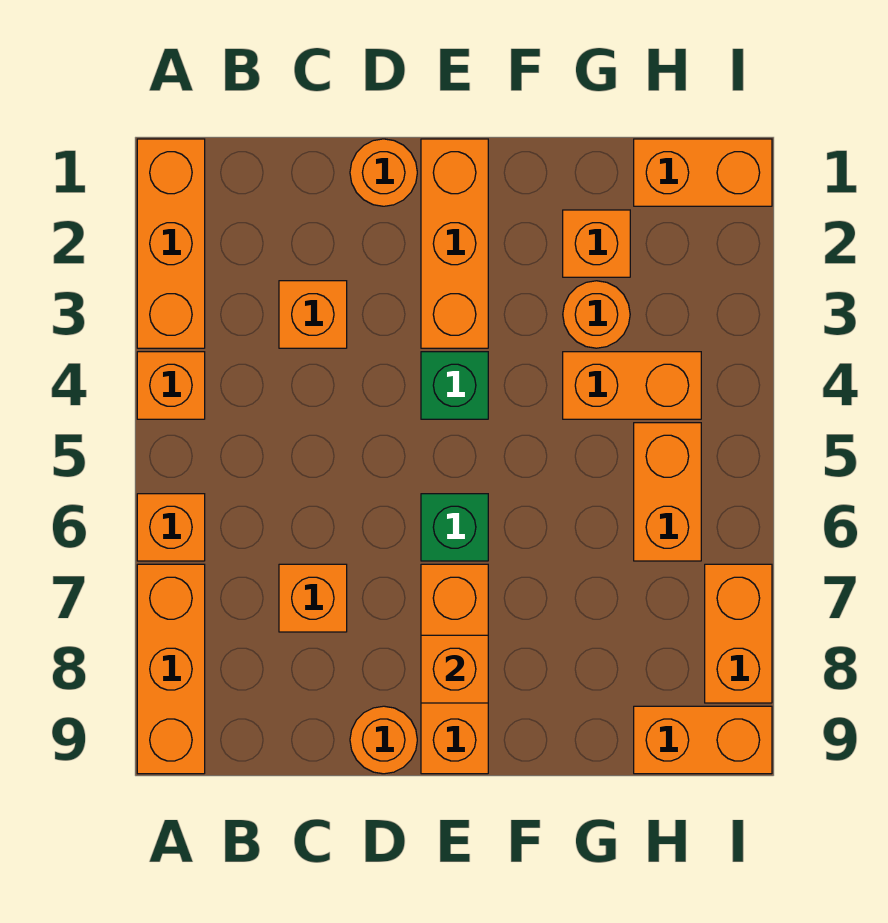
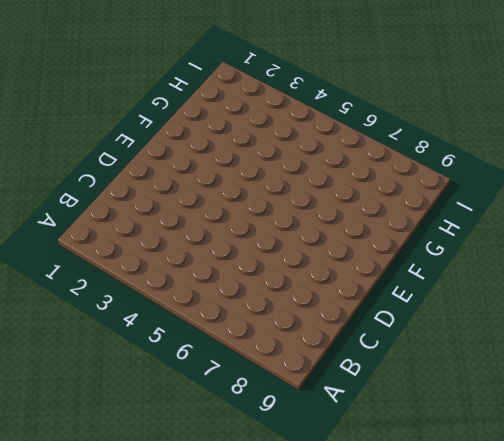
none -> orange brick A1:A3 level 1
none -> orange brick A4 level 1
none -> orange brick A6 level 1

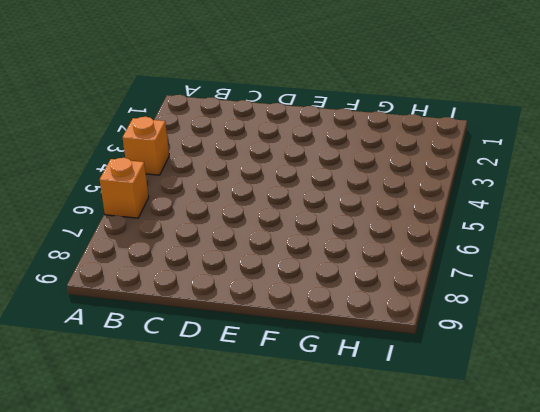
none -> orange brick A1:A3 level 1
none -> orange brick A7:A9 level 1
none -> orange brick C3 level 1

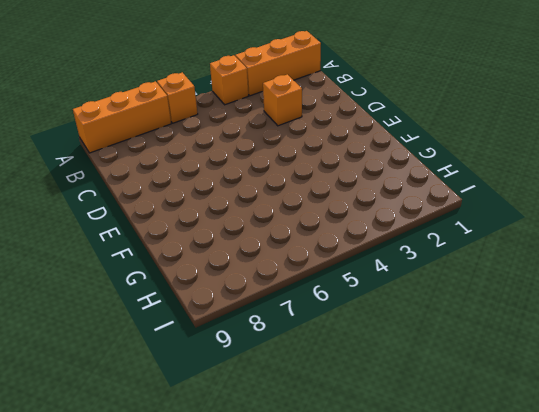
none -> orange brick C7 level 1
none -> orange round brick D1 level 1
none -> orange round brick D9 level 1

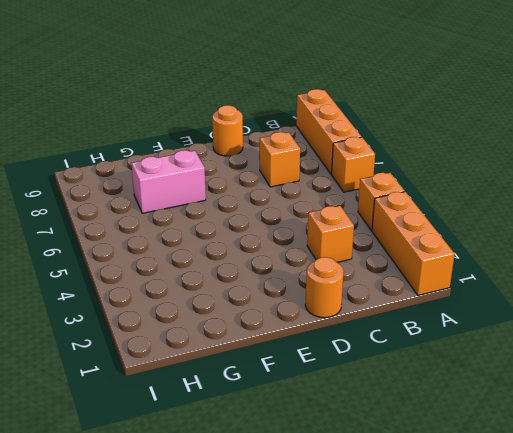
pink brick F7:G7 level 1 -> none
none -> orange brick E1:E3 level 1
none -> green brick E4 level 1
none -> green brick E6 level 1

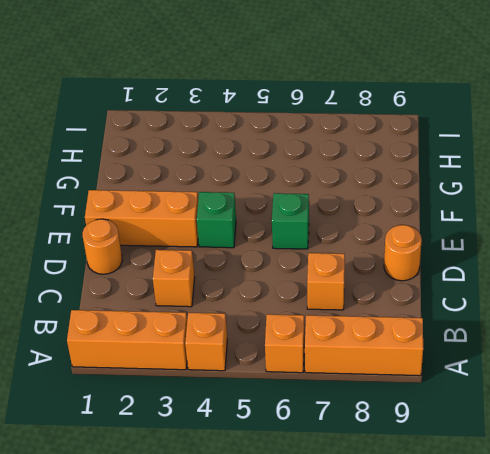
none -> orange brick E7:E9 level 1
none -> orange brick G2 level 1
none -> orange round brick G3 level 1

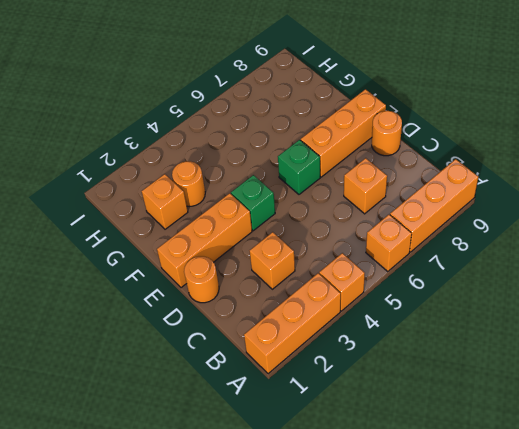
none -> orange brick G4:H4 level 1
none -> orange brick H1:I1 level 1
none -> orange brick H5:H6 level 1

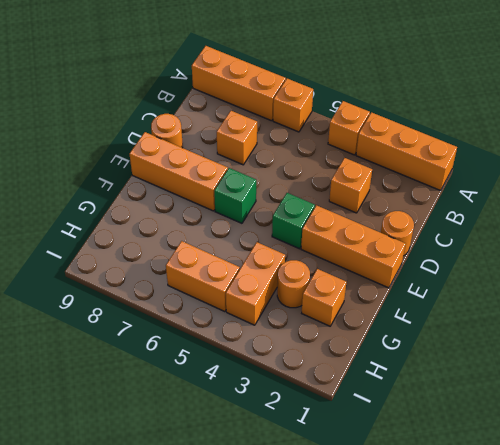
none -> orange brick H1:I1 level 1
none -> orange brick H9:I9 level 1
none -> orange brick I7:I8 level 1

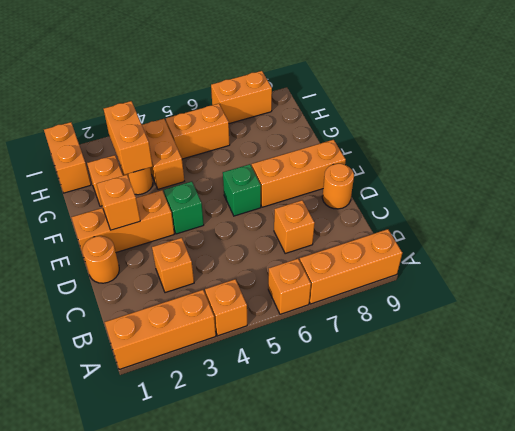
orange brick E2 level 2 -> orange brick E8 level 2
orange brick G3:H3 level 2 -> orange brick H9:I9 level 1

